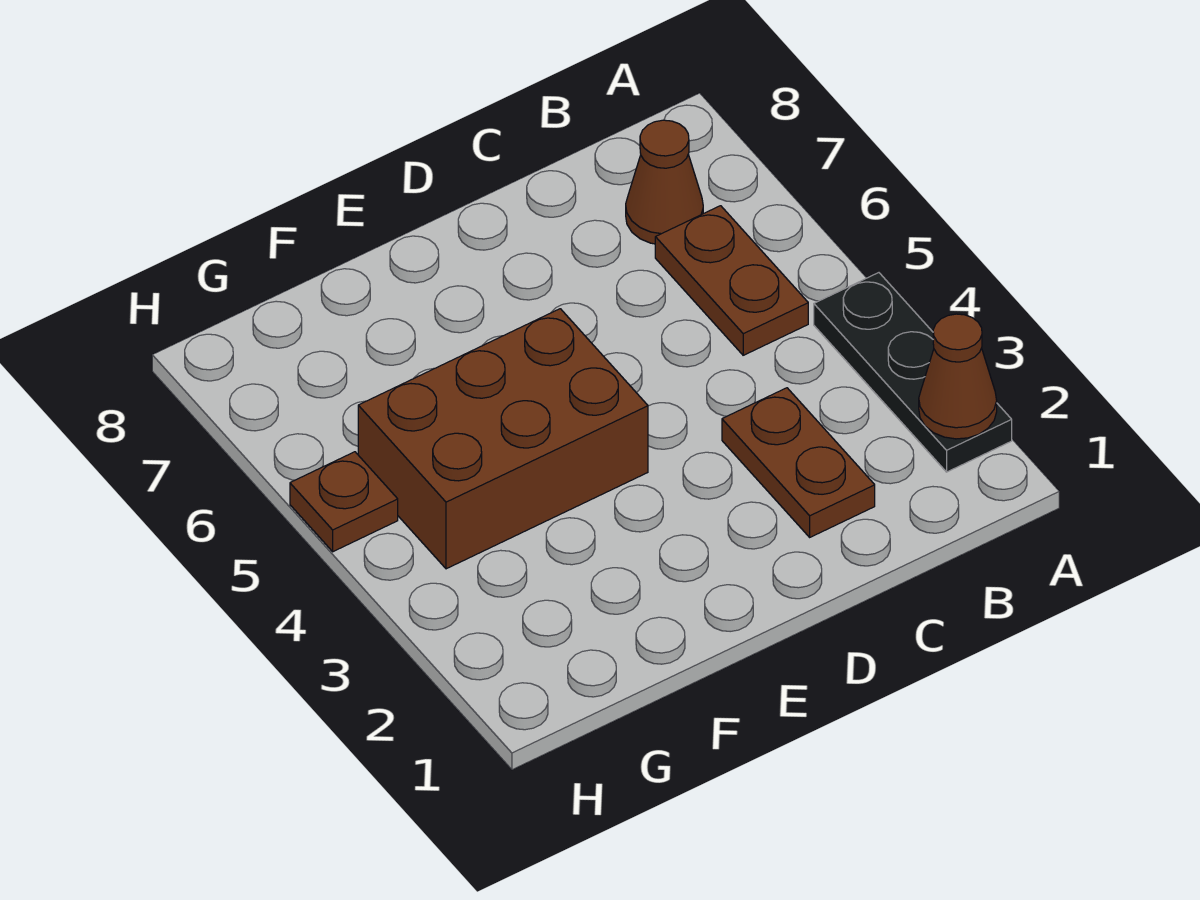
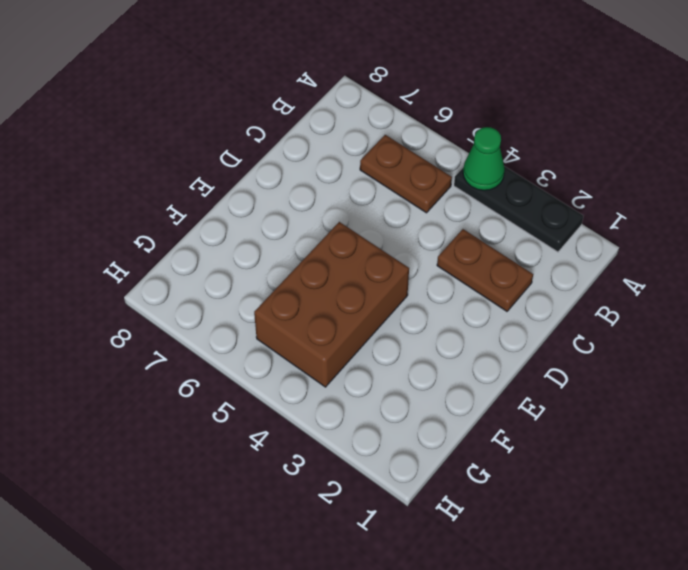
green cone A4 level 2 -> none
none -> brown cone B7 level 1
none -> brown plate H5 level 1

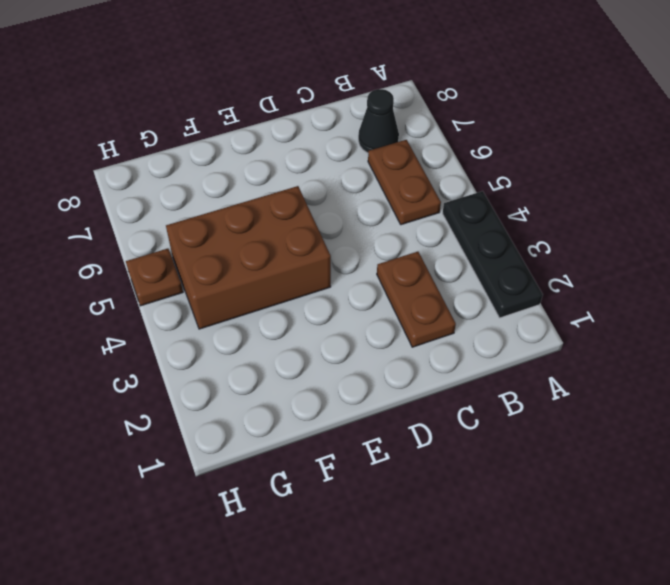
black cone B7 level 1 -> brown cone B7 level 1
none -> brown cone A2 level 2

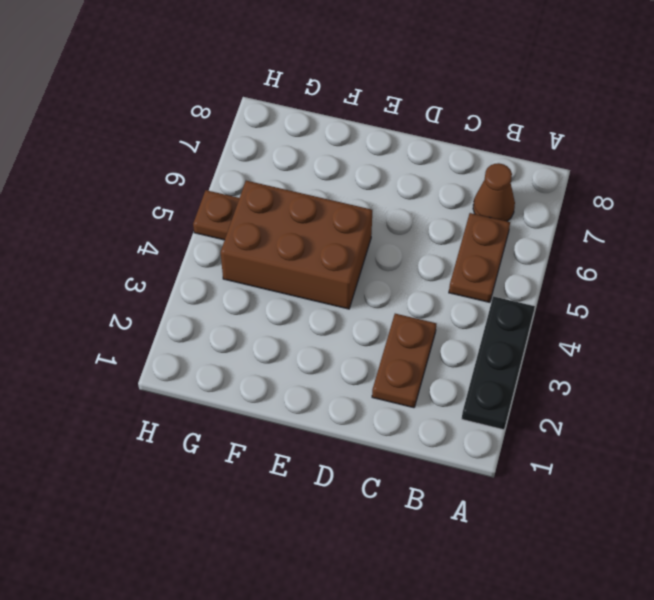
none -> brown cone A2 level 2

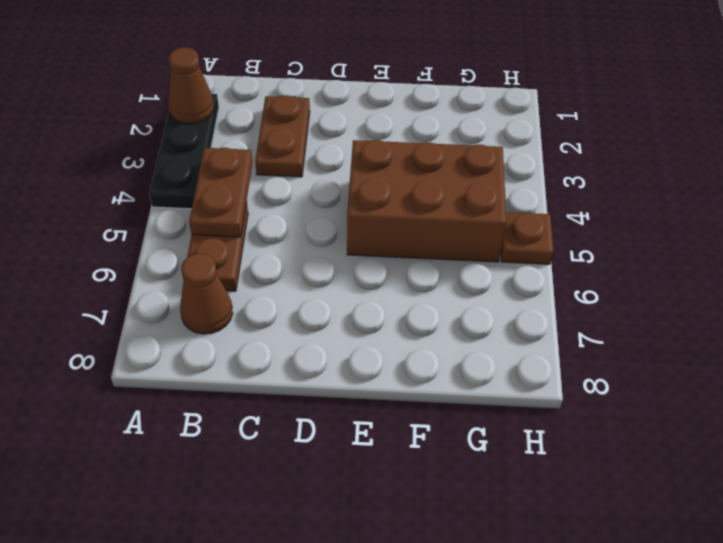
brown plate B4:B5 level 2 -> none

